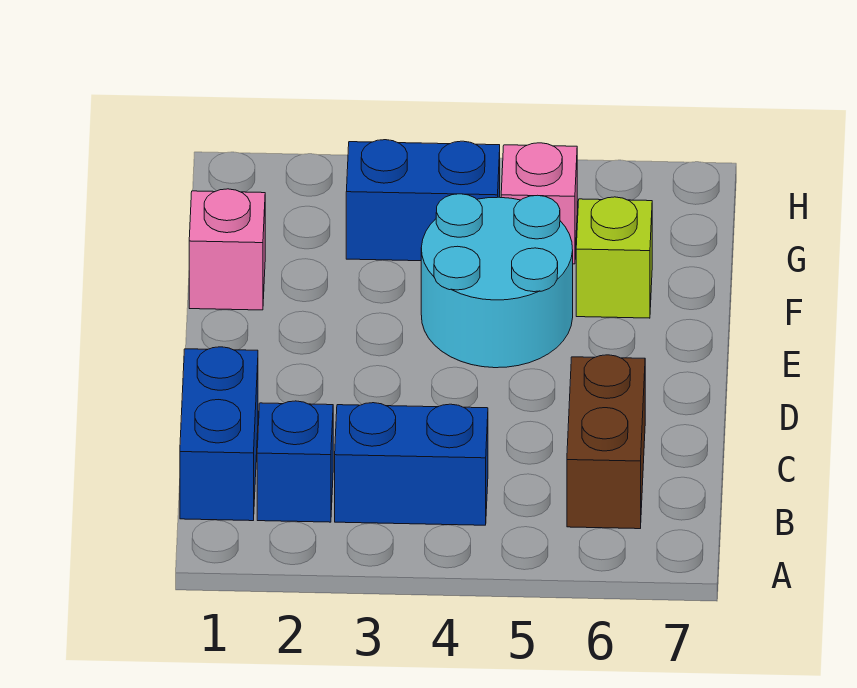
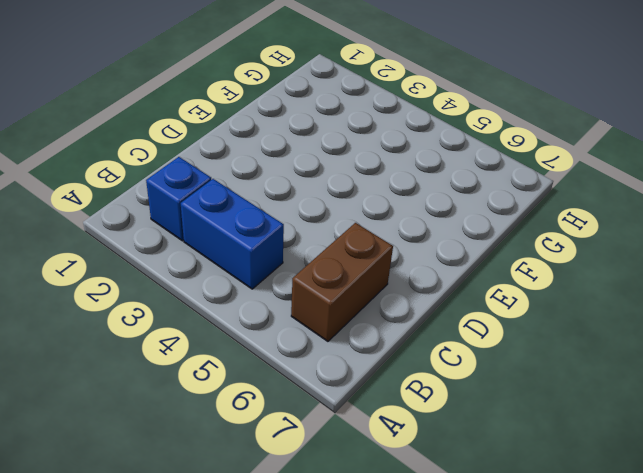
none -> blue brick B1:C1 level 1
none -> cyan round brick E4:F5 level 1

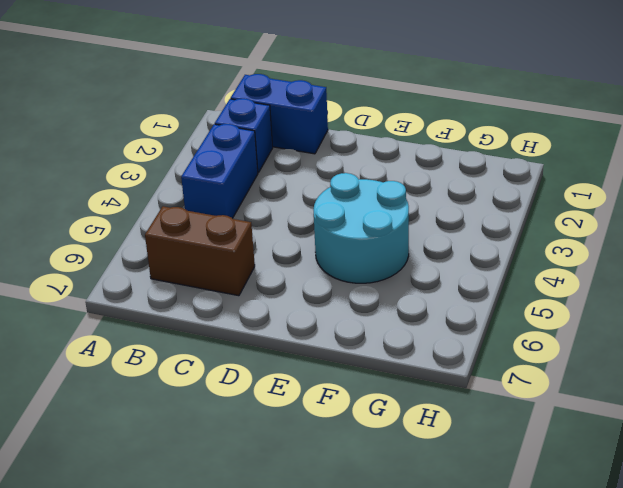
none -> pink brick F1 level 1
none -> lime brick F6 level 1

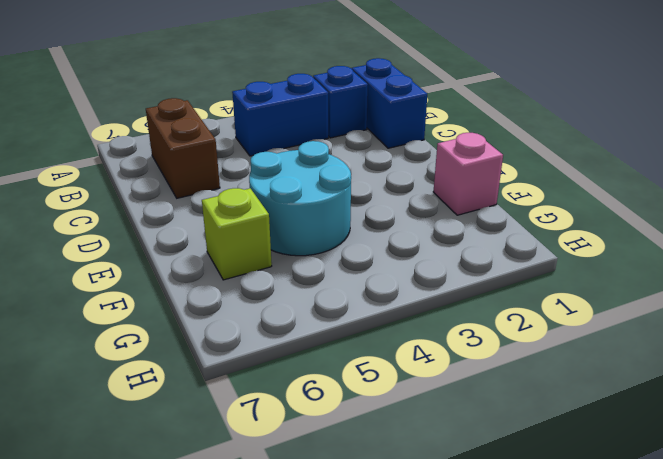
none -> blue brick G3:G4 level 1
none -> pink brick G5 level 1

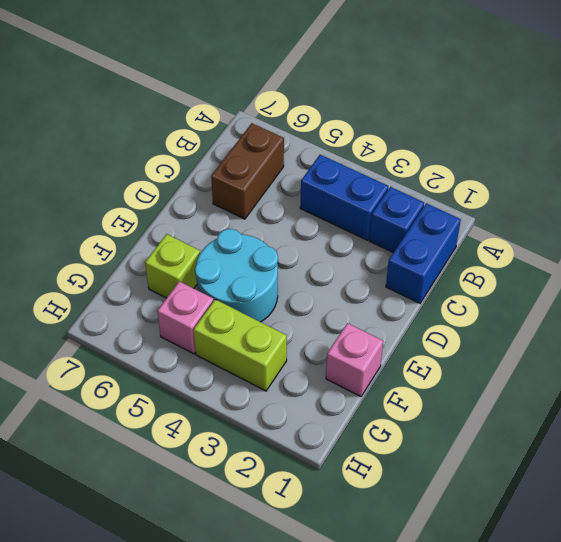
lime brick G3:G4 level 1 -> blue brick G3:G4 level 1

